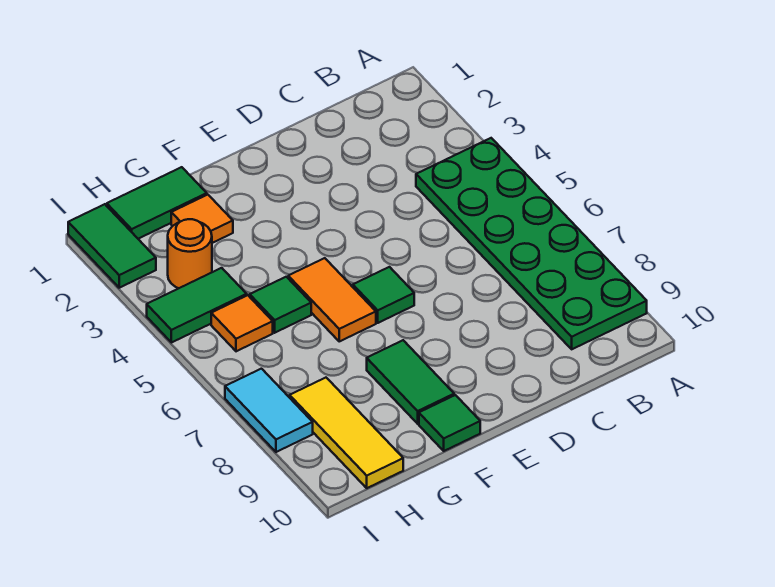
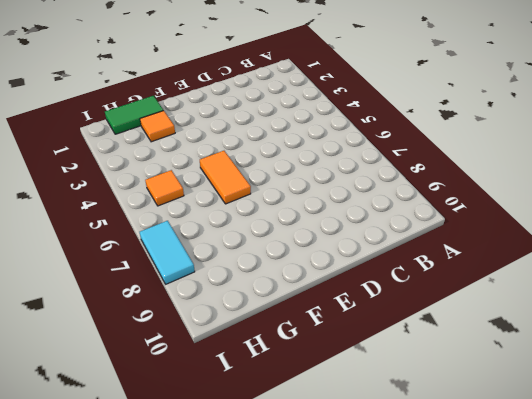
none -> green plate A4:B9 level 1
none -> green tile E6 level 1
none -> green tile F8:F9 level 1

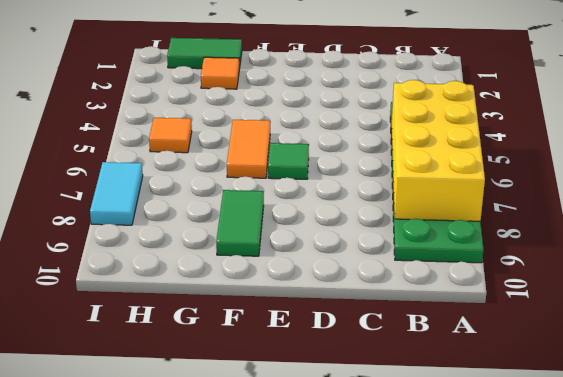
yellow brick A5:B8 level 2 -> none
none -> green tile F10 level 1
none -> green tile G5 level 1
none -> orange round brick H3 level 1

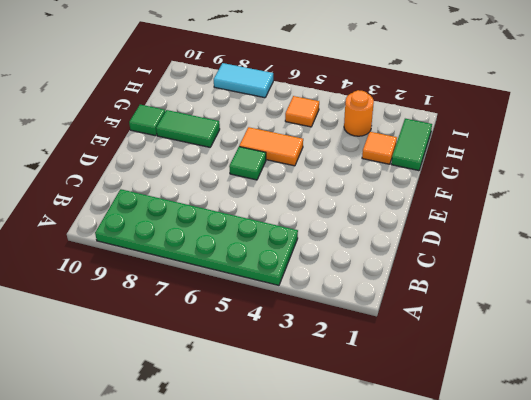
none -> green tile G5 level 1
none -> green tile H4:I4 level 1
none -> yellow tile H8:H10 level 1

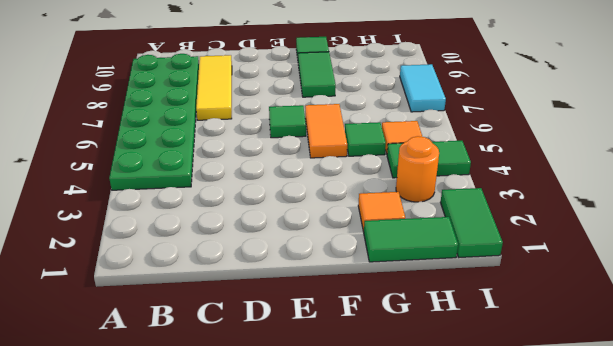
yellow tile C7:C9 level 1 -> yellow tile H8:H10 level 1

